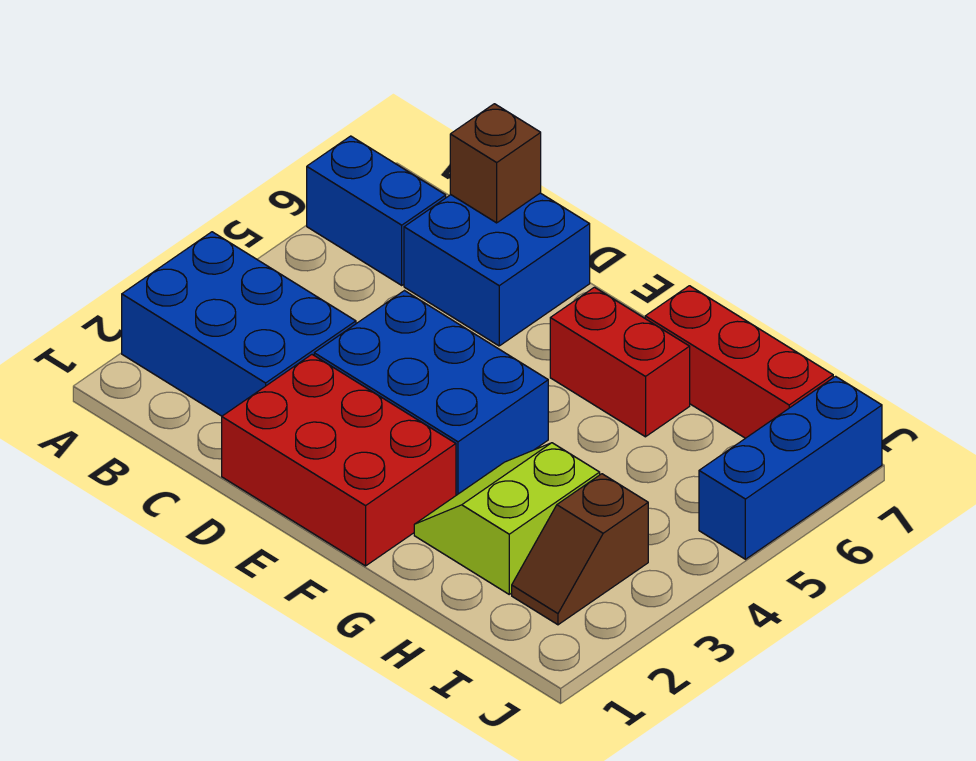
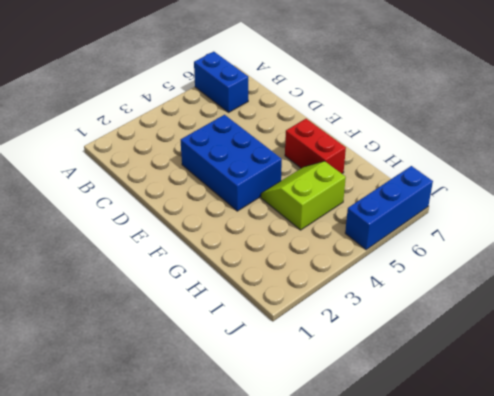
lime slope G4:H5 level 1 top H -> lime slope G2:H3 level 1 top H
none -> blue brick A2:C3 level 1
none -> blue brick C6:D7 level 1

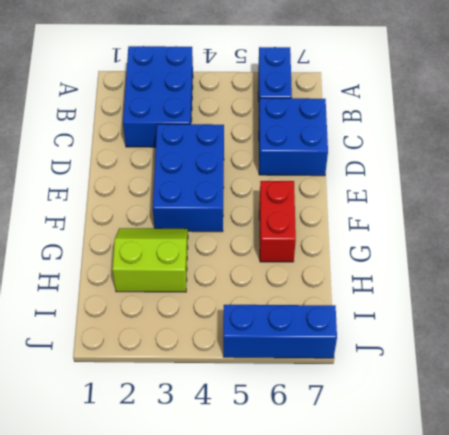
none -> red brick D1:F2 level 1
none -> red brick G7:I7 level 1

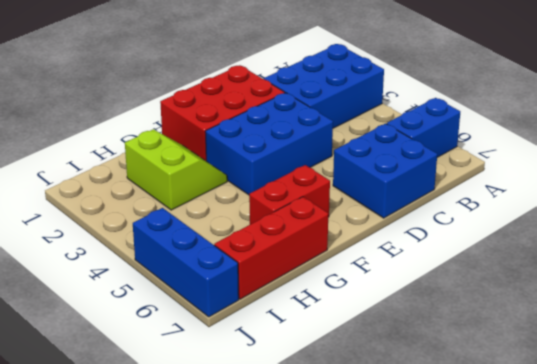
none -> brown slope I2:I3 level 1 top 3
none -> brown brick C7 level 2

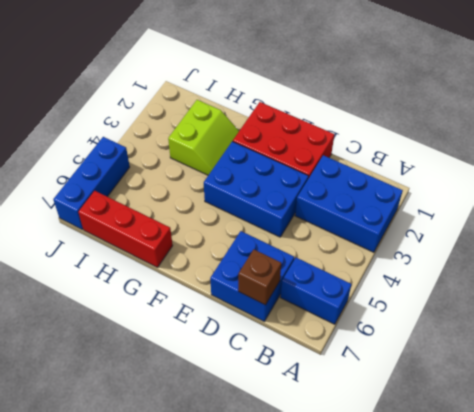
none -> red brick F6:G6 level 1
none -> brown slope I2:I3 level 1 top 3

